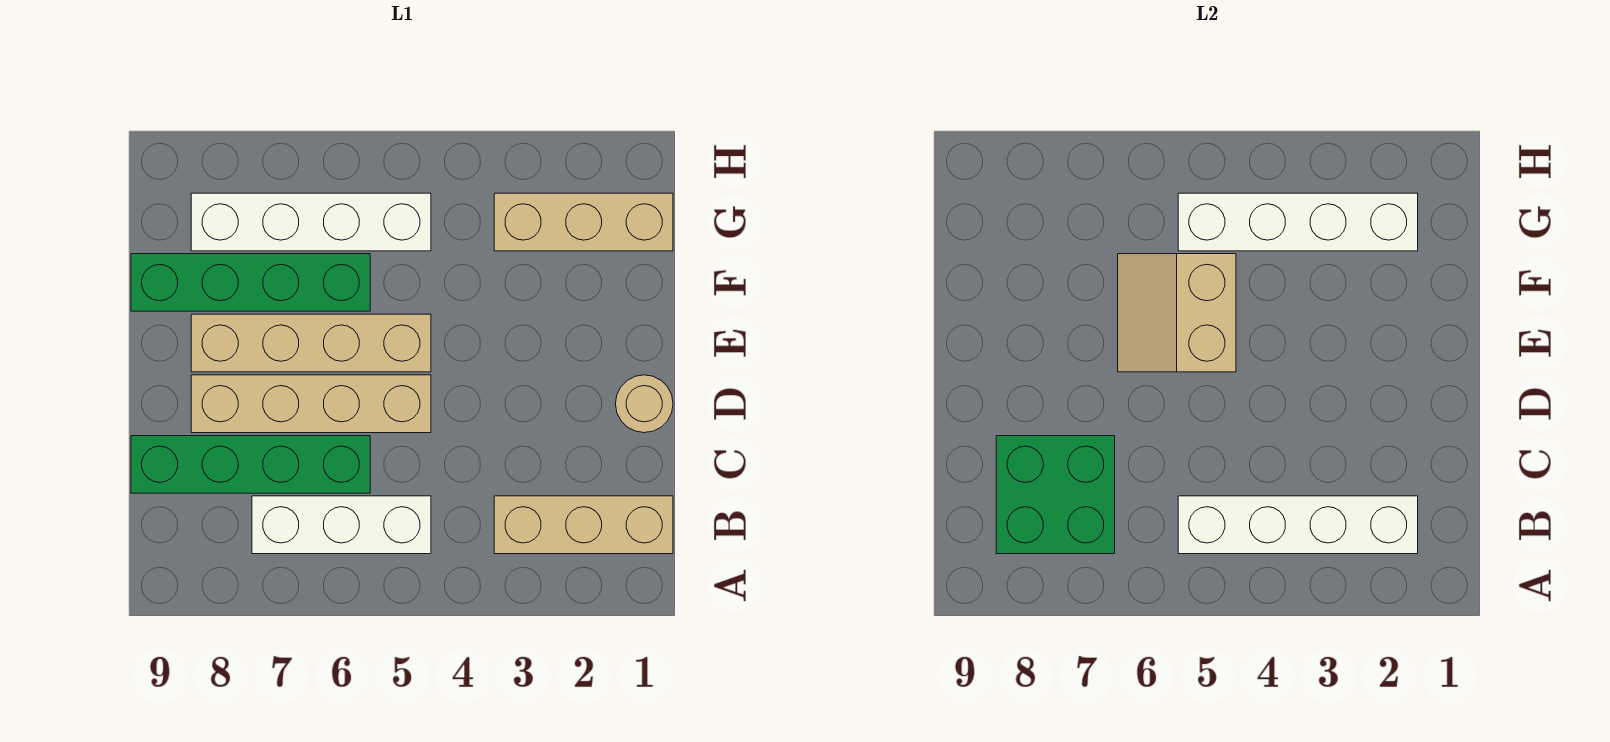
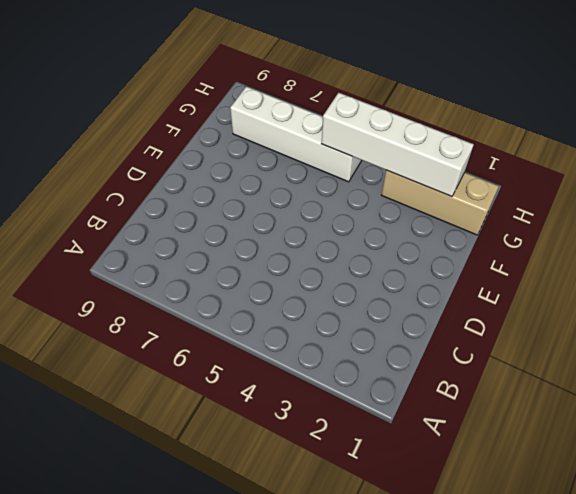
none -> tan brick B1:B3 level 1
none -> white brick B5:B7 level 1
none -> green brick C6:C9 level 1

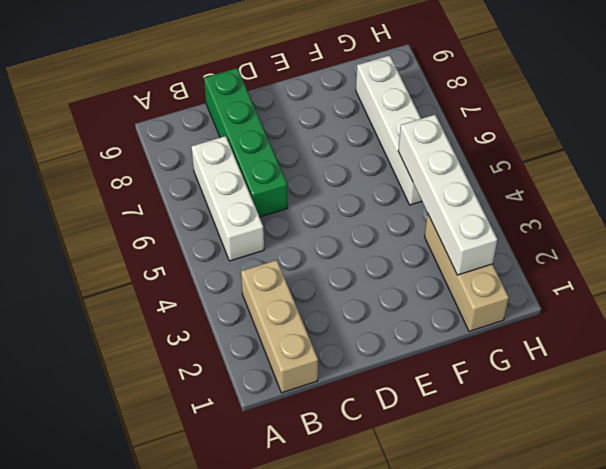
none -> tan round brick D1 level 1
none -> tan brick D5:D8 level 1
none -> tan brick E5:E8 level 1

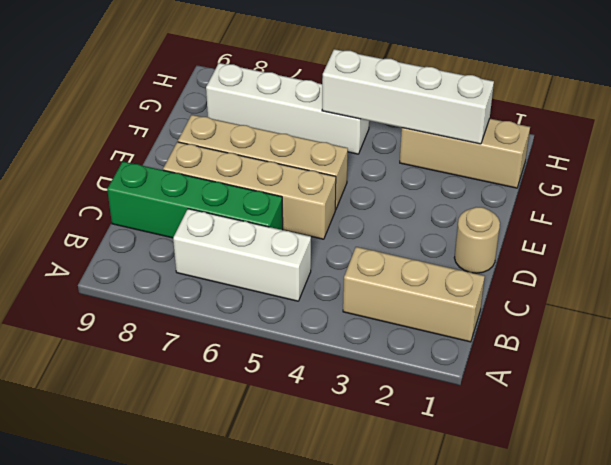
none -> green brick F6:F9 level 1
none -> white brick B2:B5 level 2
none -> green brick B7:C8 level 2

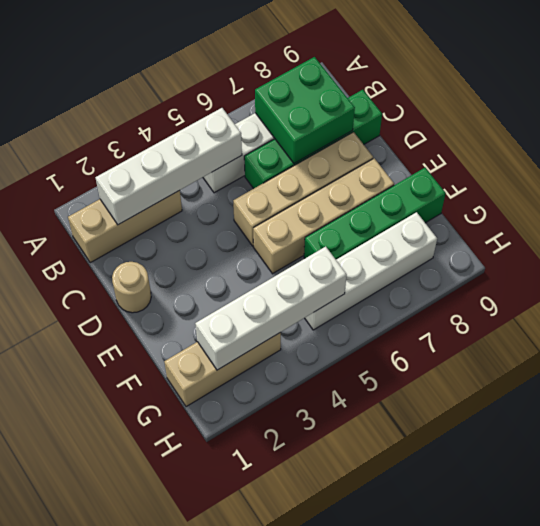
none -> tan slope E5:F6 level 2 top 5

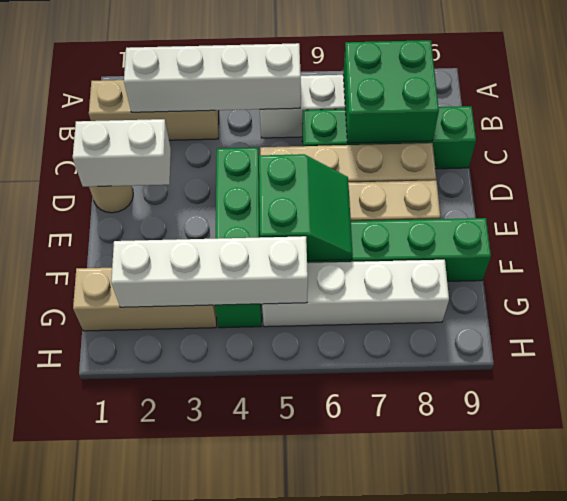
white brick D1:D2 level 2 -> none
green brick D4:G4 level 1 -> none
green slope E5:F6 level 2 top 5 -> tan slope E5:F6 level 2 top 5

